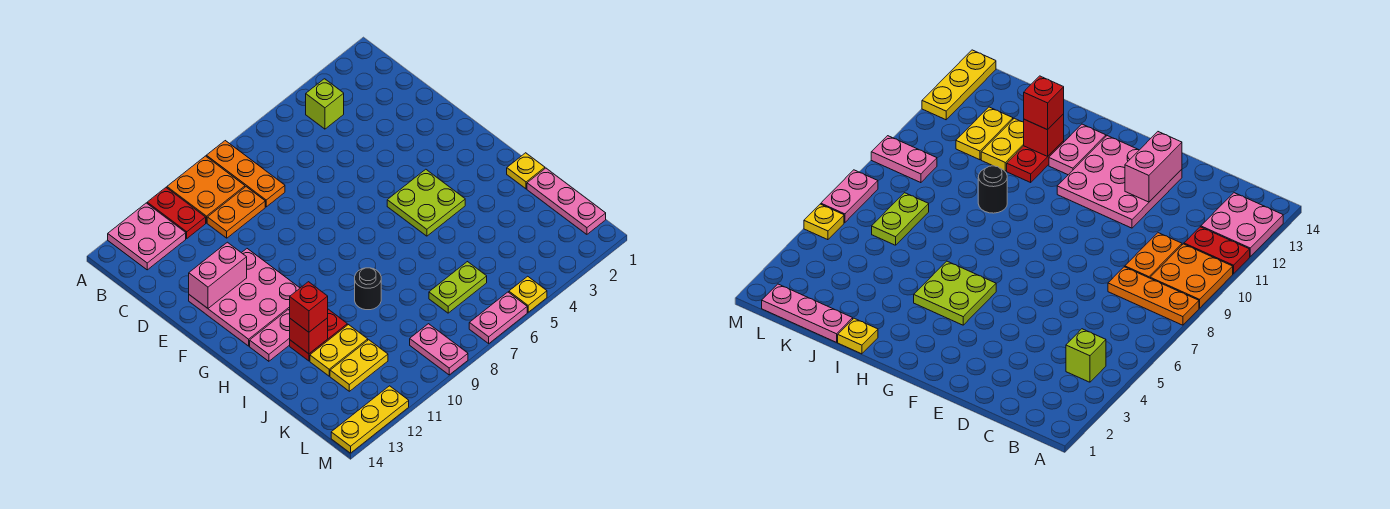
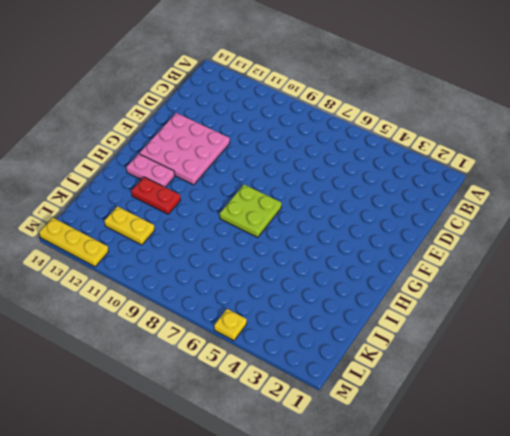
lime plate G7:H8 level 1 -> lime plate G4:H5 level 1
none -> orange plate A8:C8 level 1
none -> orange plate A9:B10 level 1
none -> red plate A11:B11 level 1

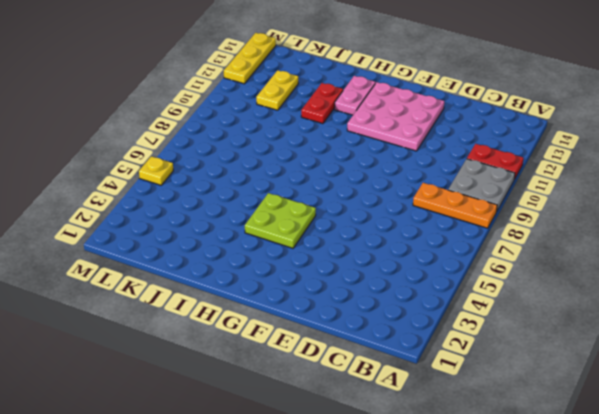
grey plate A9:B10 level 1 -> orange plate A9:B10 level 1
none -> pink plate A12:B13 level 1
none -> lime brick B4 level 1
none -> orange plate C9:C10 level 1

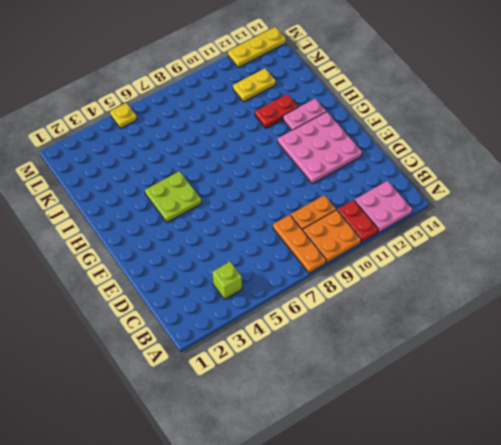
none -> yellow plate I1 level 1
none -> black round brick I9 level 1
none -> pink plate J1:L1 level 1

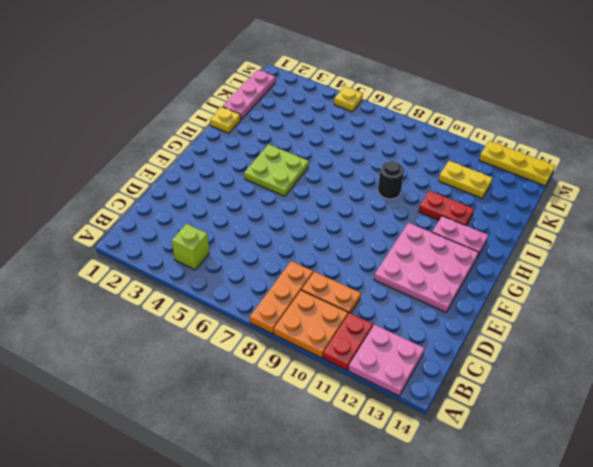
none -> yellow plate J11:J12 level 1
none -> lime plate K6:K7 level 1
none -> pink plate L9:M9 level 1

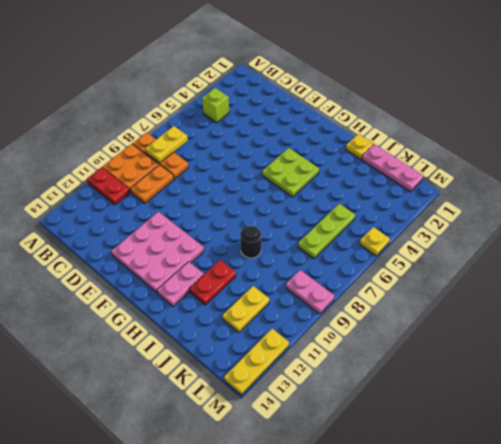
yellow plate B7:B8 level 2 -> yellow plate J11:J12 level 1
lime plate K5:K7 level 1 -> lime plate K6:K7 level 1
none -> pink plate A12:B13 level 1
none -> pink plate M6:M7 level 1
none -> pink brick E12:E13 level 2

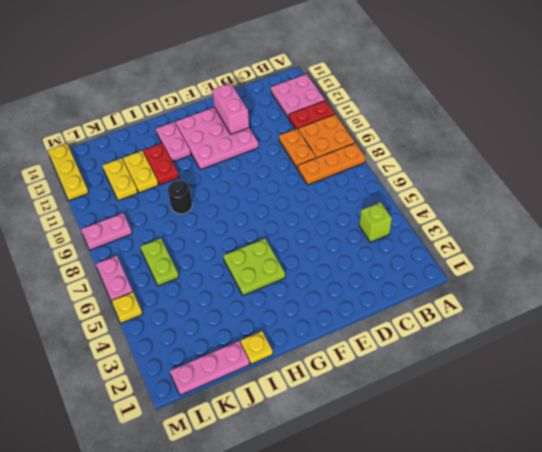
none -> red brick I12 level 2
none -> red brick I12 level 3

